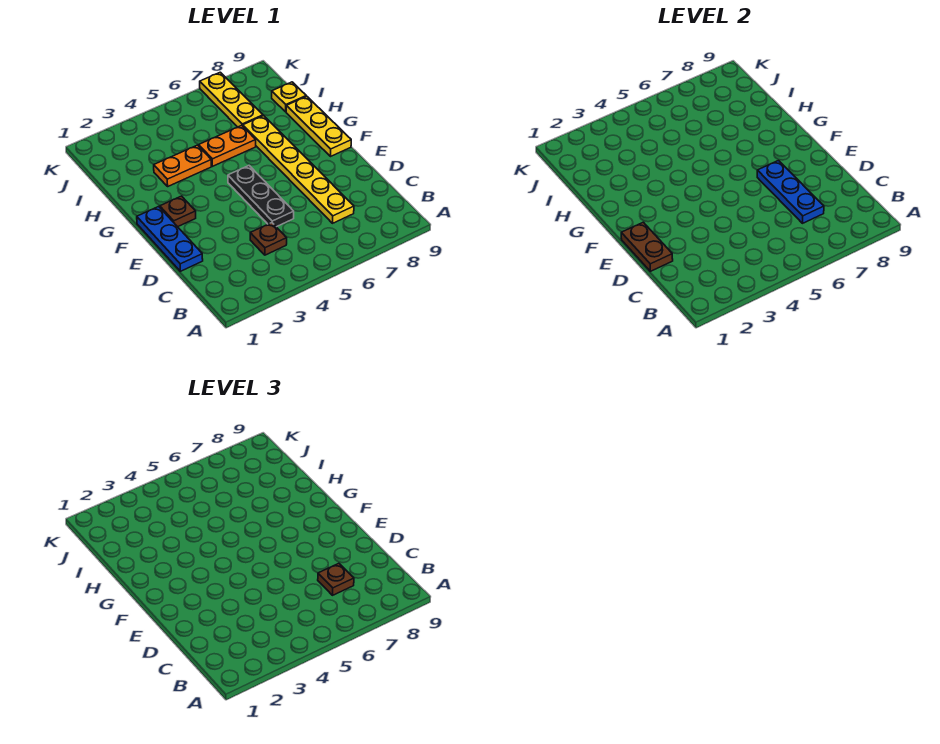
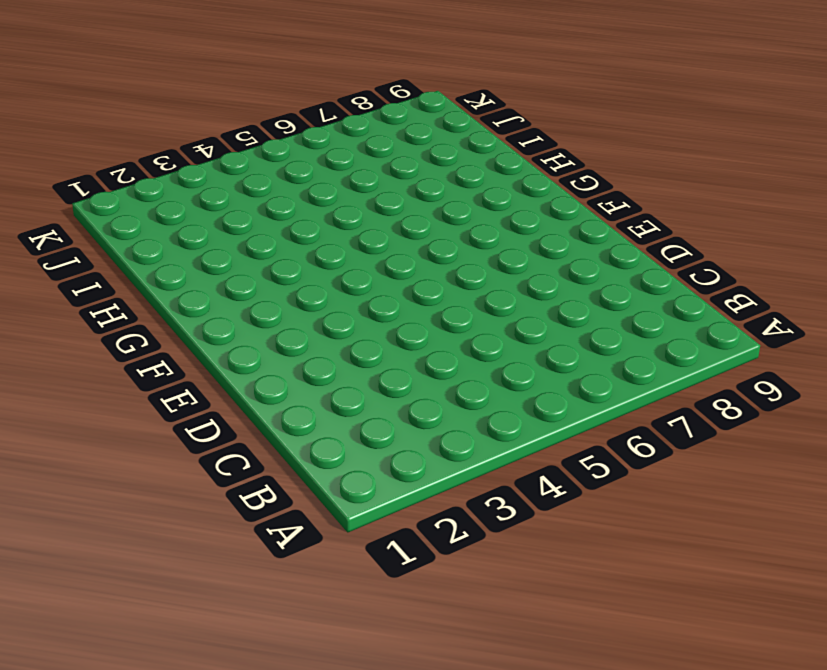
none -> brown plate C4 level 1
none -> yellow plate C7:H7 level 1
none -> blue plate D1:F1 level 1

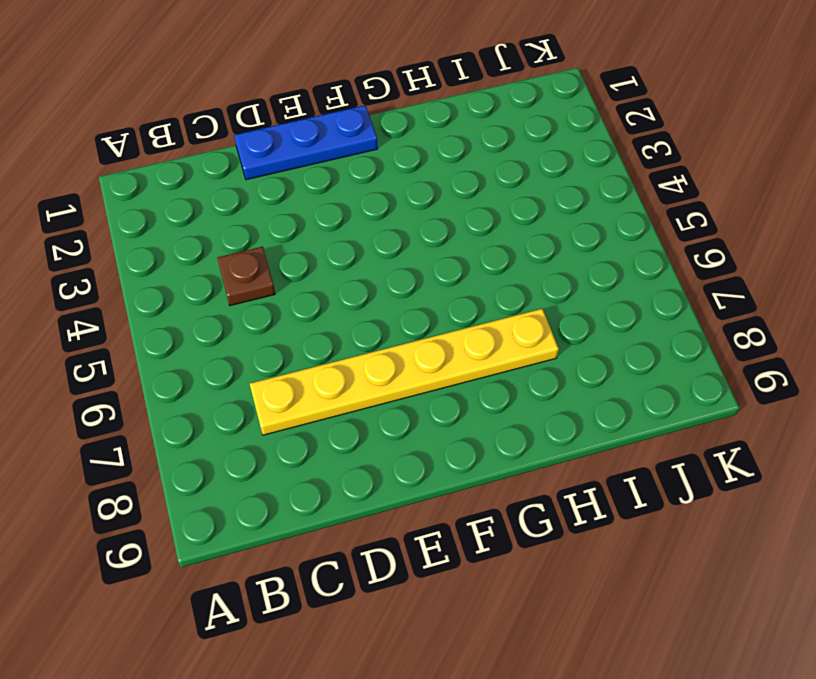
none -> black plate D5:F5 level 1
none -> brown plate F2 level 1
none -> yellow plate F9:H9 level 1

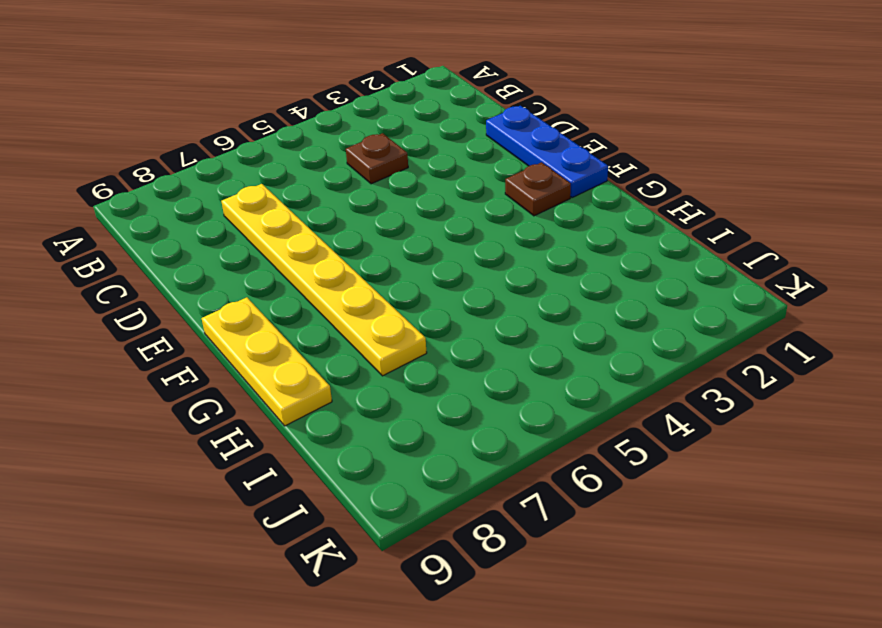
none -> black plate D5:F5 level 1
none -> orange plate H3:H4 level 1
none -> orange plate H5:H6 level 1

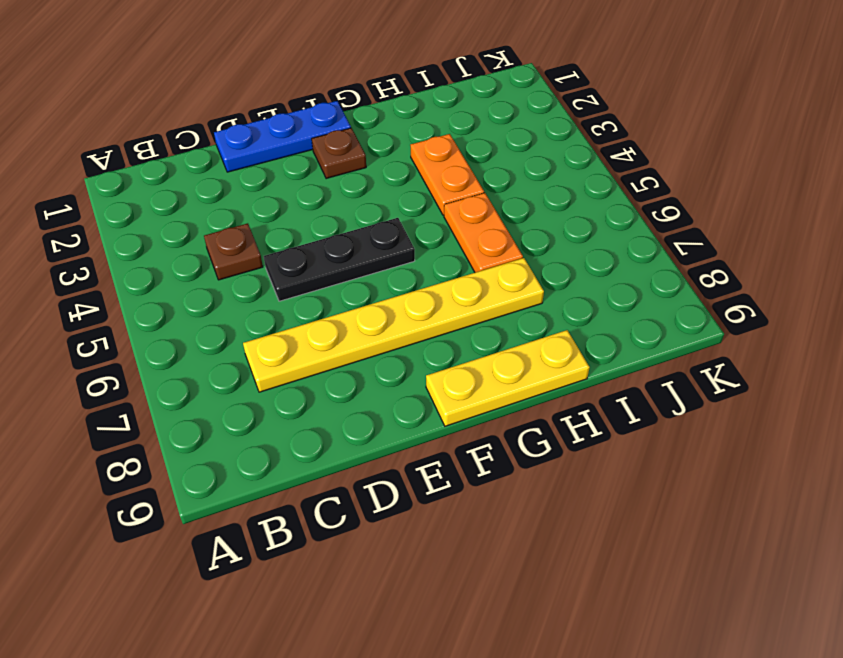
none -> yellow plate I7:K7 level 1
none -> yellow plate I9 level 1
none -> blue plate C7:E7 level 2

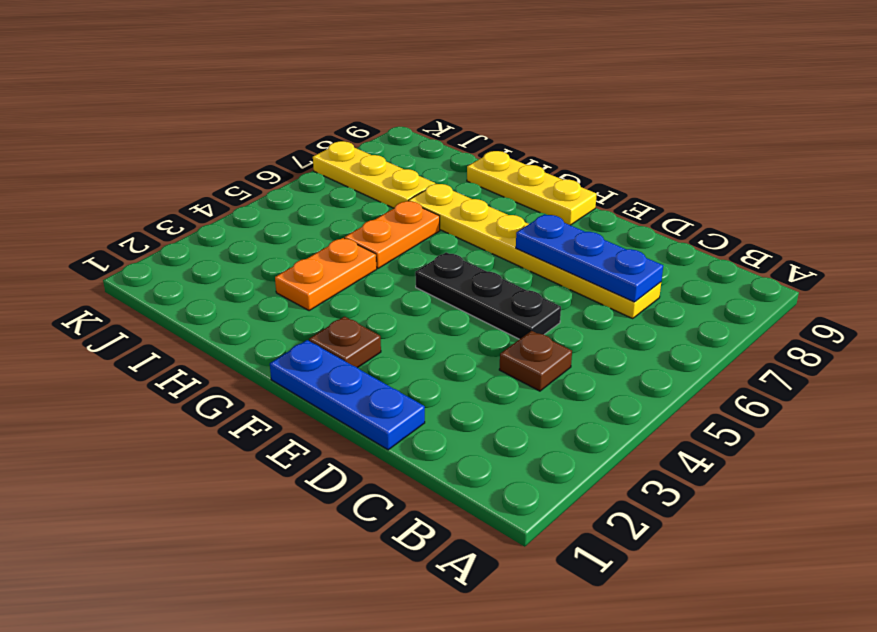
none -> yellow plate I9 level 1
none -> brown plate D1:E1 level 2
none -> brown plate C7 level 3

